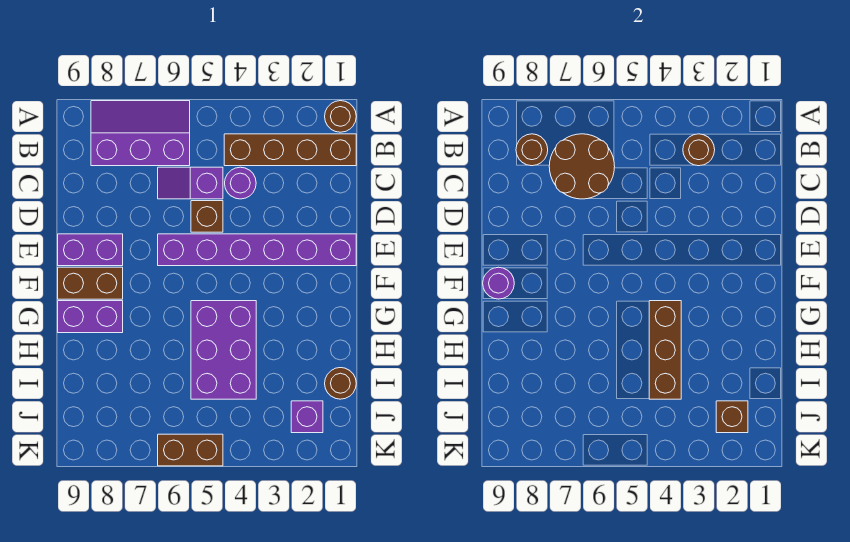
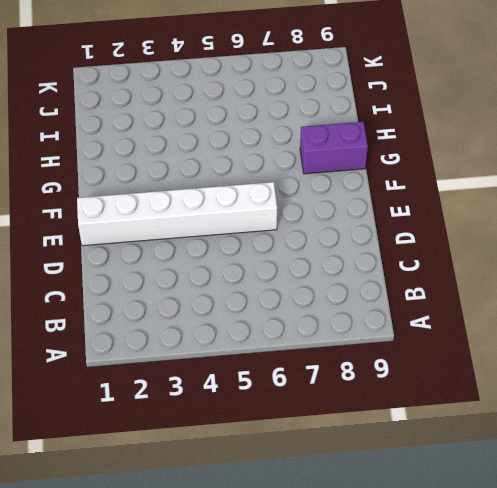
white brick E1:E6 level 1 -> purple brick E1:E6 level 1
none -> brown round brick A1 level 1
none -> purple slope A6:B8 level 1 top B
none -> brown brick B1:B4 level 1

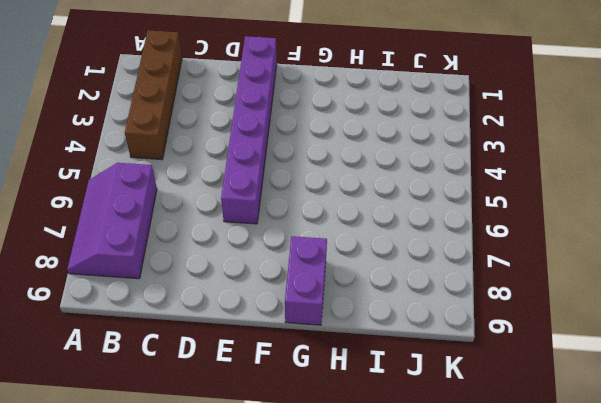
none -> brown round brick A1 level 1
none -> purple round brick C4 level 1
none -> purple slope C5:C6 level 1 top 5

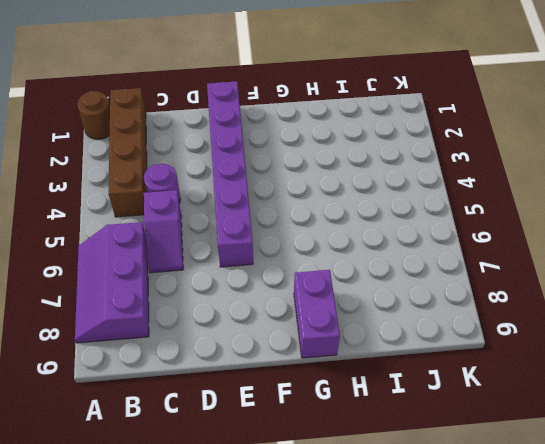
none -> brown brick D5 level 1
none -> purple brick E8:E9 level 1
none -> brown brick F8:F9 level 1

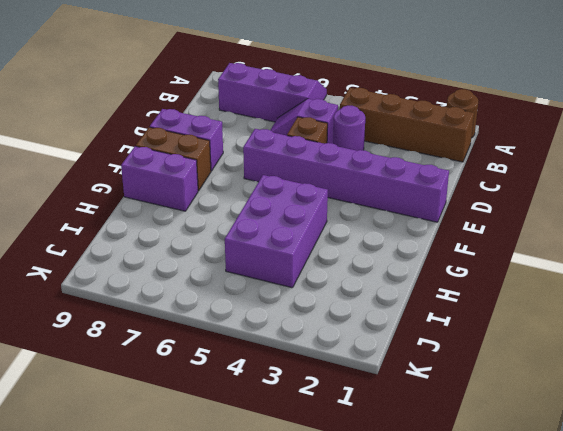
none -> brown round brick I1 level 1
none -> purple brick J2 level 1
none -> brown brick K5:K6 level 1

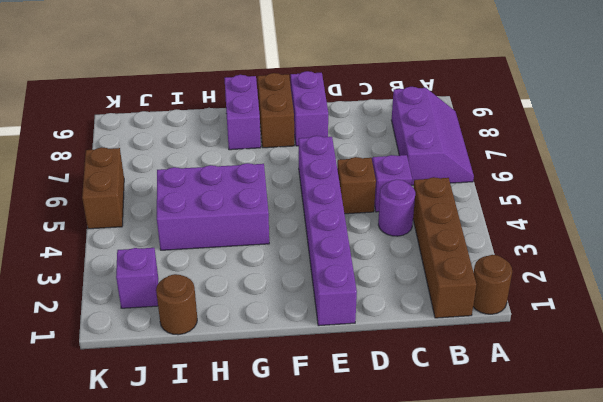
none -> brown round brick B3 level 2
none -> brown round brick B6:C7 level 2
none -> brown round brick B8 level 2

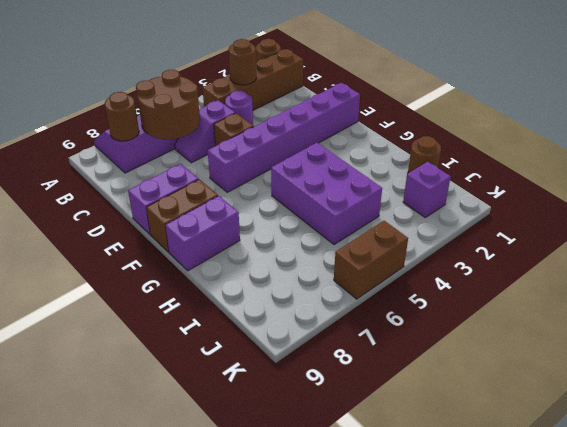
none -> purple round brick F9 level 2
none -> brown brick G4:I4 level 2
none -> brown brick J2 level 2

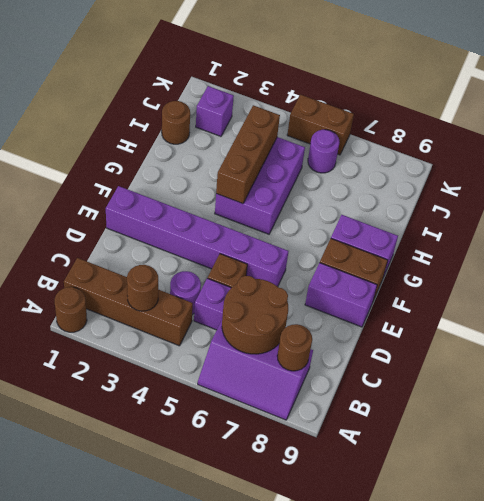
purple round brick J6 level 1 -> purple round brick F9 level 2
none -> brown brick J2 level 2

